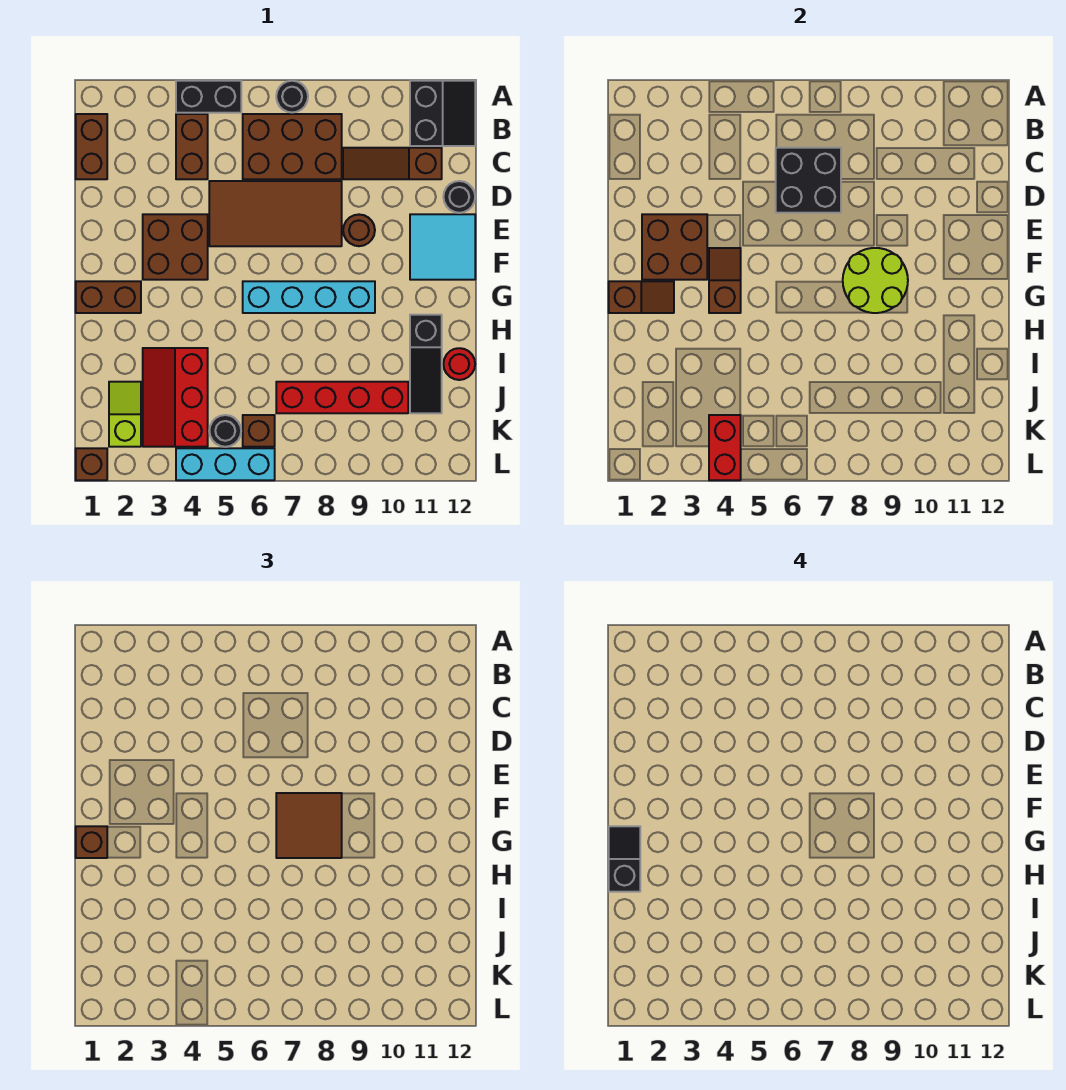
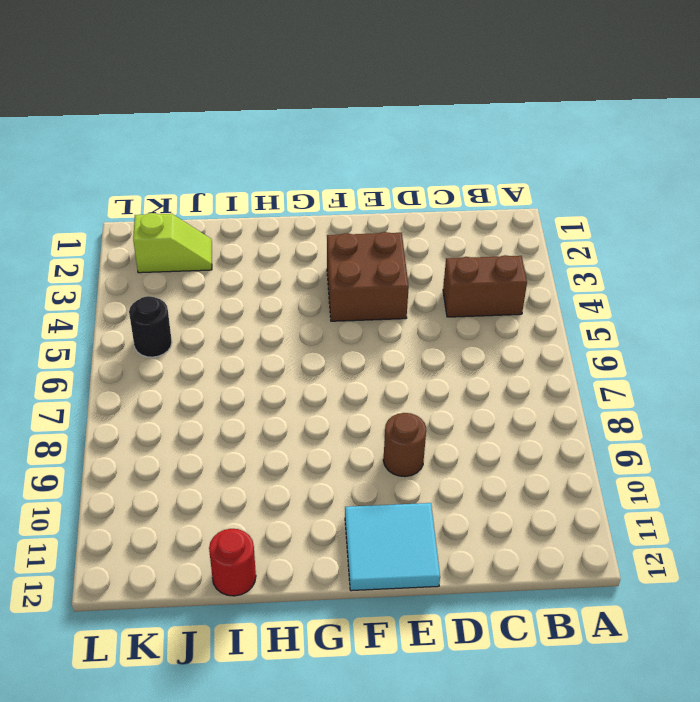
none -> black brick A4:A5 level 1
none -> black round brick A7 level 1
none -> black slope A11:B12 level 1 top 11
none -> brown brick B1:C1 level 1

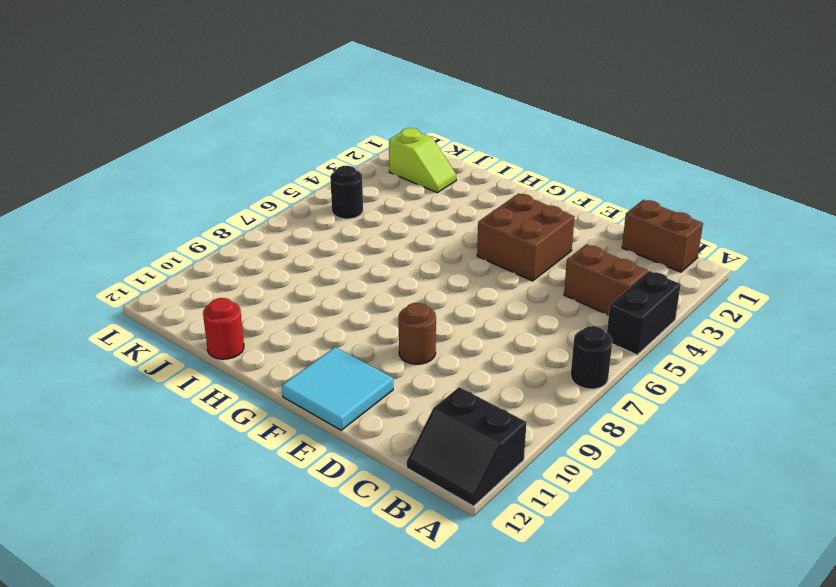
none -> brown brick B6:C8 level 1
none -> brown slope C9:C11 level 1 top 11
none -> brown tile D5:E8 level 1
none -> black round brick D12 level 1

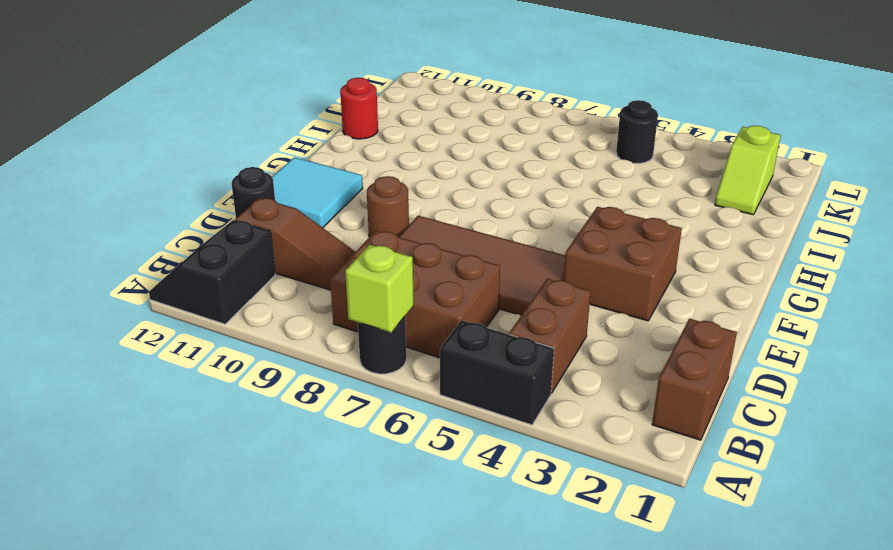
lime brick A7 level 2 -> none
none -> brown brick G1:G2 level 1
none -> cyan brick G6:G9 level 1
none -> black slope H11:J11 level 1 top H
none -> red slope I3:K4 level 1 top 4

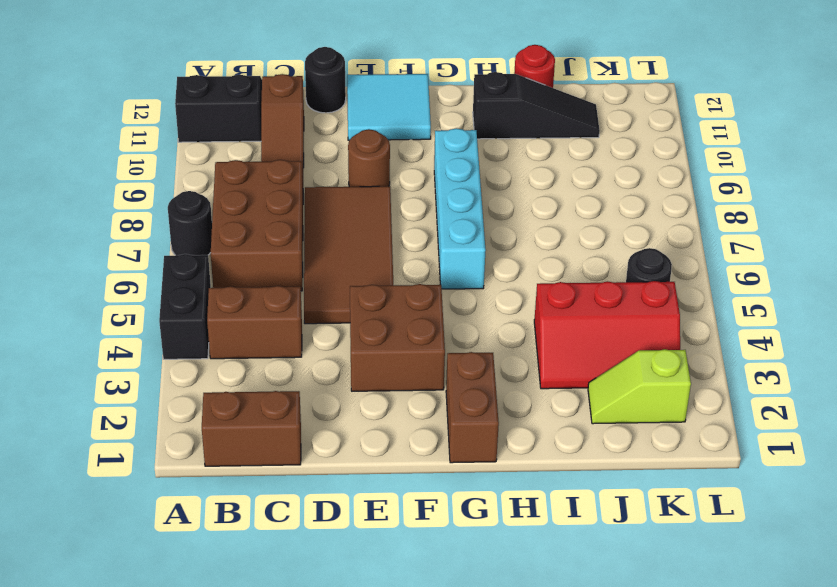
none -> red brick J7:J10 level 1
none -> brown brick K6 level 1
none -> brown brick L1 level 1
none -> cyan brick L4:L6 level 1

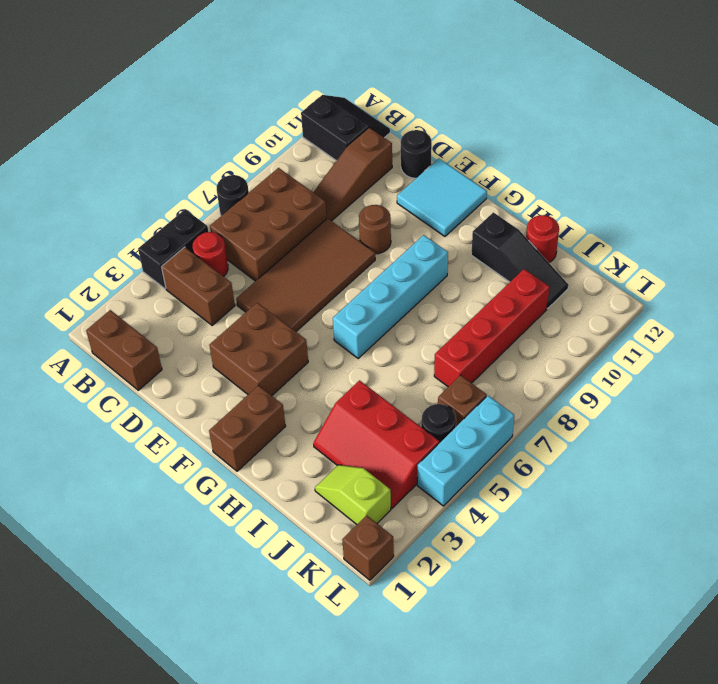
red round brick B5 level 1 -> none
none -> black brick C6:D7 level 2
none -> brown brick E2:F3 level 2
none -> brown slope F4:G4 level 2 top G
none -> lime round brick F8:G9 level 2

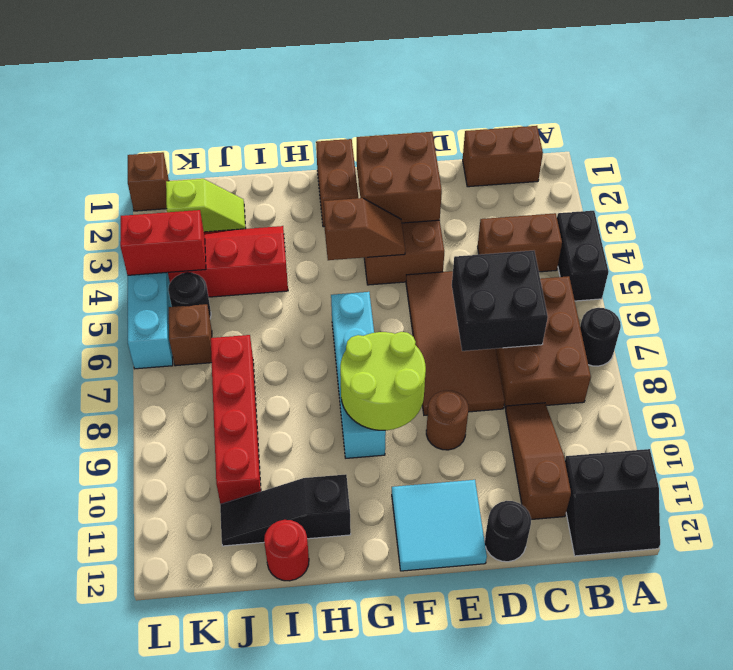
none -> brown slope G1:G2 level 2 top 1
none -> brown tile F7:G8 level 3
none -> brown brick G1 level 3
none -> black slope G1:H1 level 4 top H

